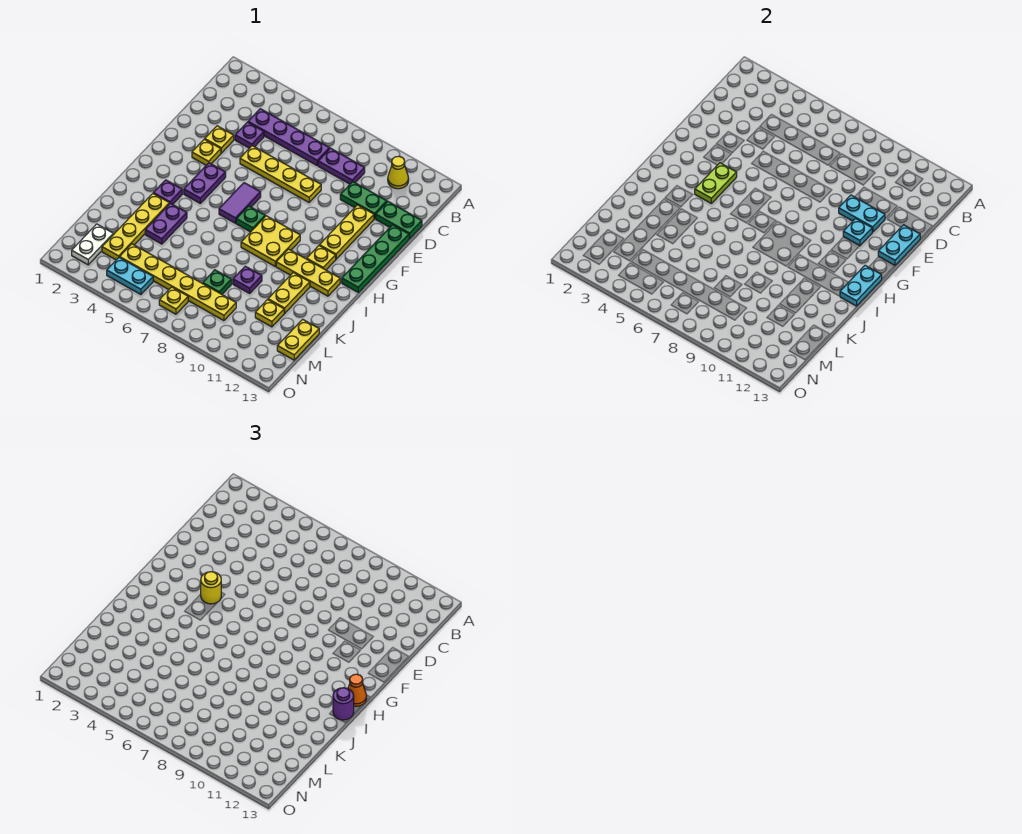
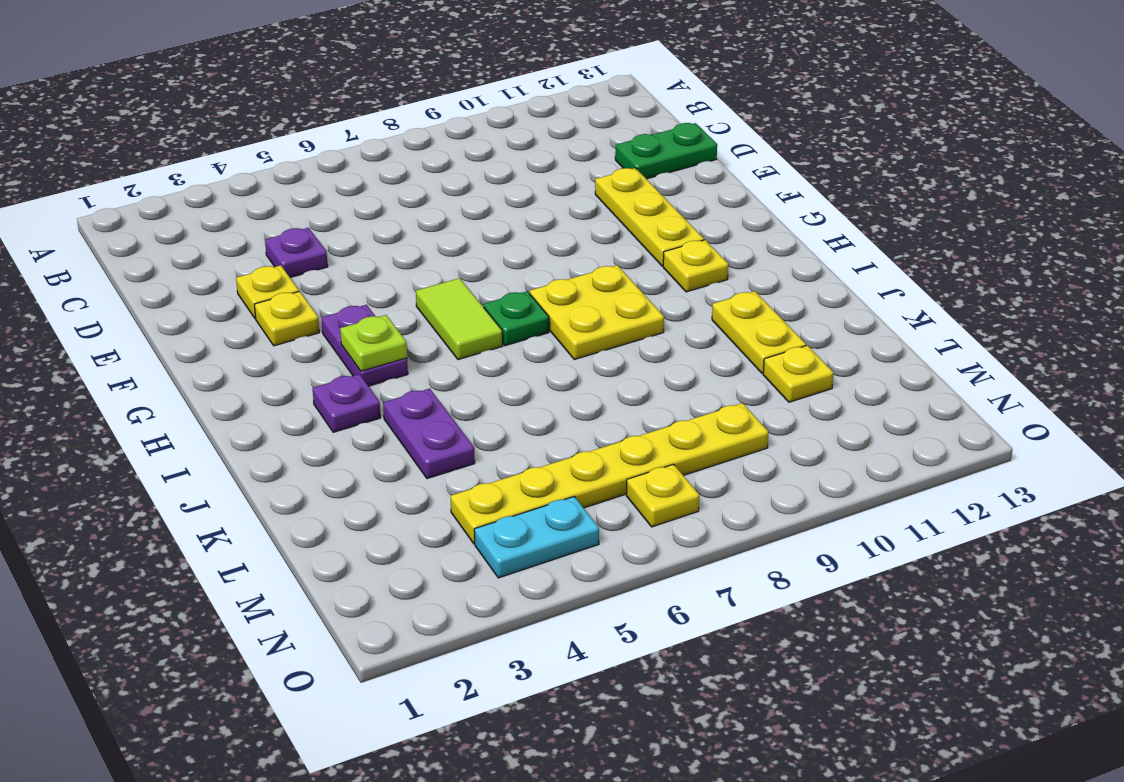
lime tile G6:H6 level 1 -> purple tile G6:H6 level 1
lime plate H4 level 2 -> lime plate G4:H4 level 2
none -> yellow cone B11 level 1
none -> purple plate C4:C7 level 1
none -> purple plate C8:C9 level 1
none -> green plate D10:D11 level 1

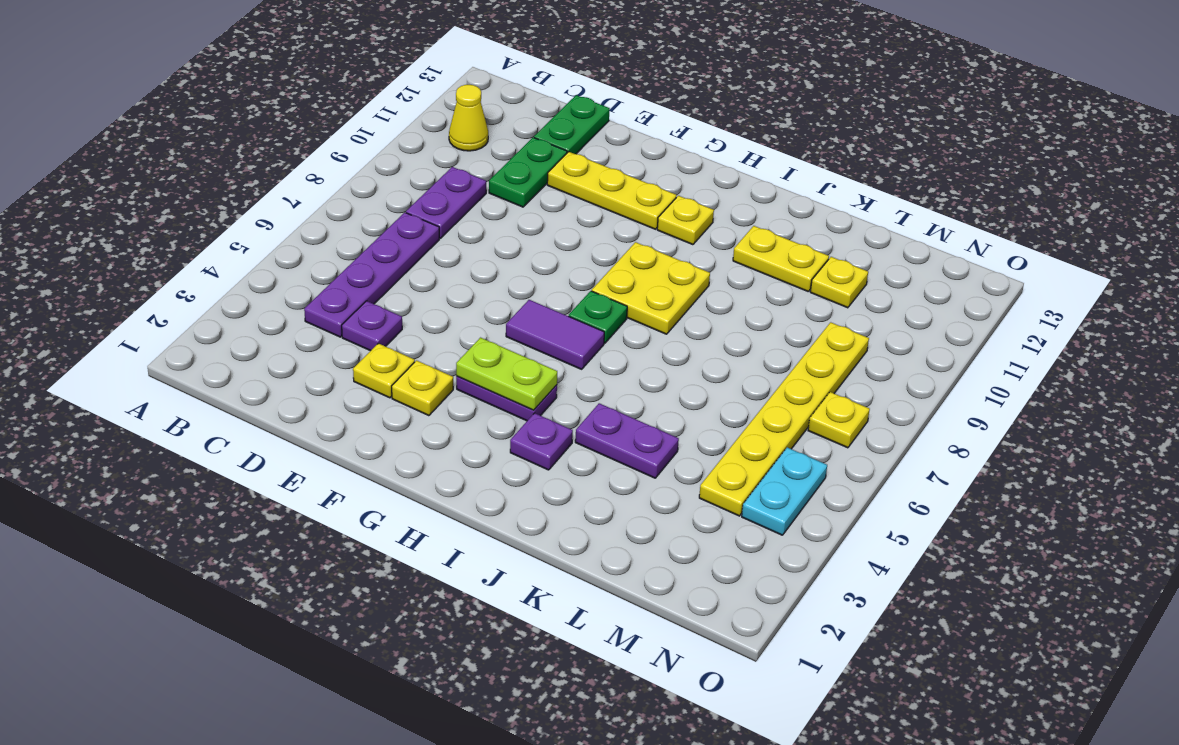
none -> yellow plate E5:E8 level 1
none -> green plate E13:H13 level 1
none -> yellow plate I10:I12 level 1
none -> yellow plate J3:M3 level 1

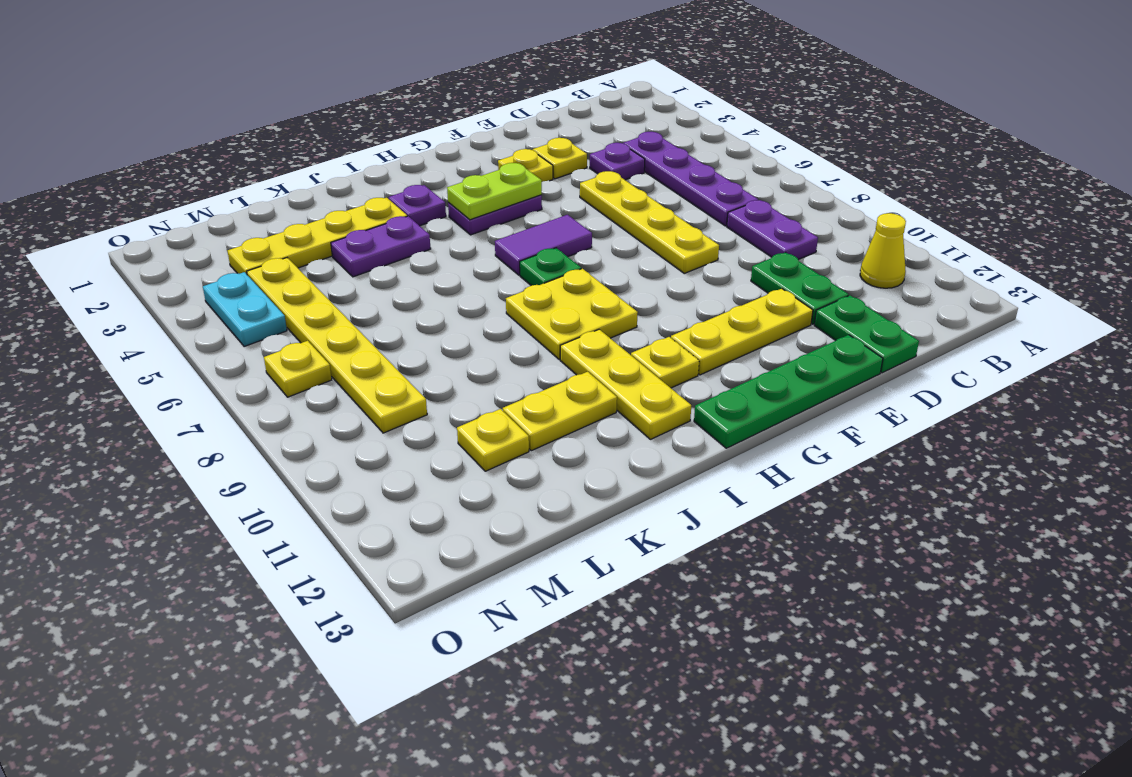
none -> purple plate K9 level 1
none -> green plate L8 level 1
none -> yellow plate L13:M13 level 1
none -> white plate M2:N2 level 1

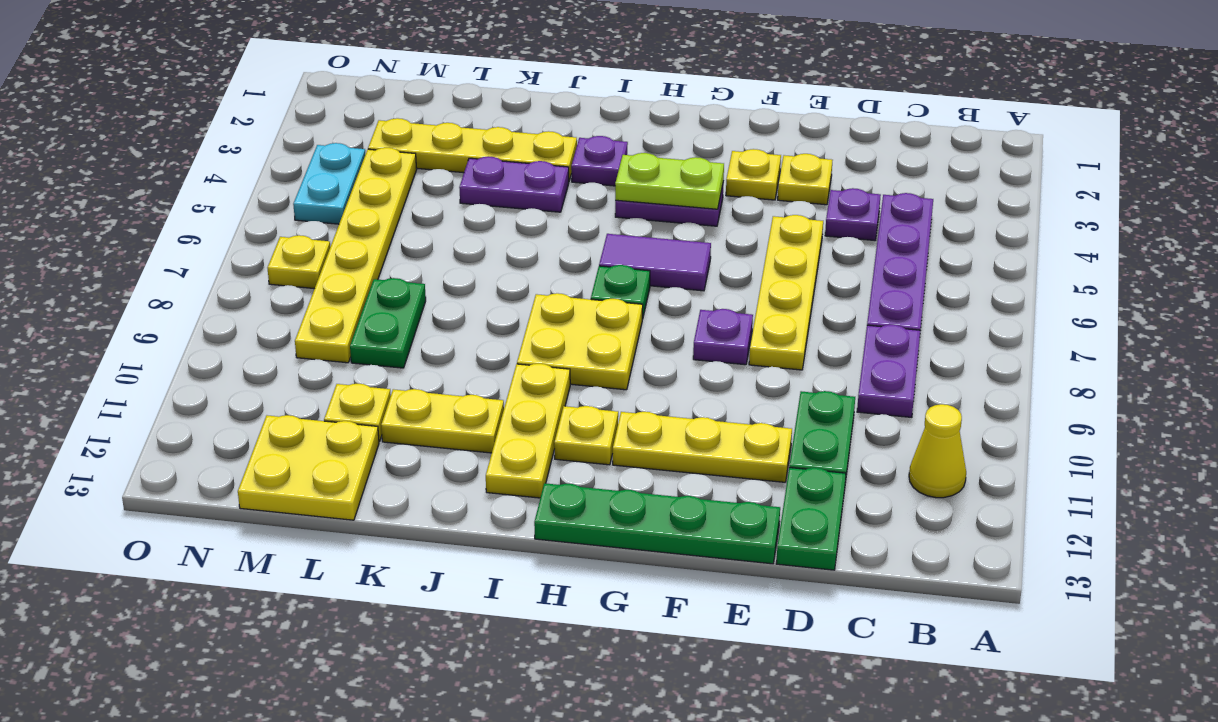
purple plate F8 level 1 -> purple plate K9 level 1
green plate L8:L9 level 1 -> green plate L8 level 1
yellow plate L12:M13 level 1 -> yellow plate L13:M13 level 1
none -> white plate M2:N2 level 1
none -> cyan plate E10:E11 level 2
none -> cyan plate E13:F13 level 2
none -> cyan plate F11 level 2

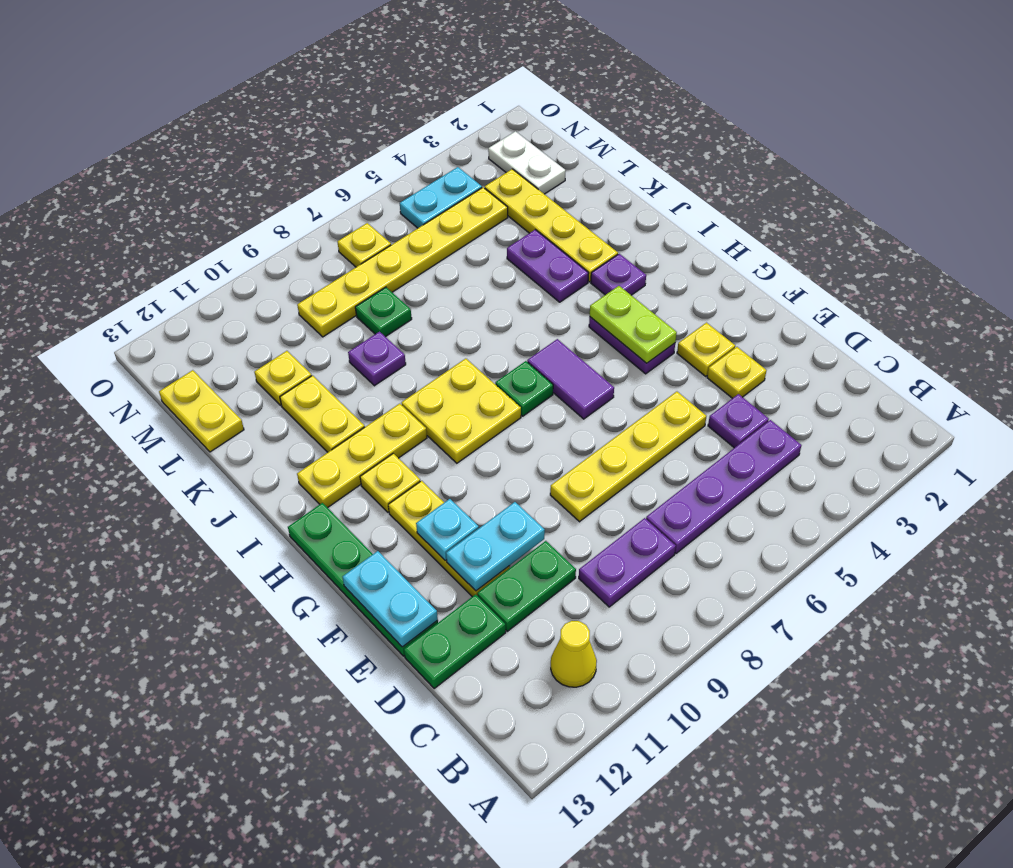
none -> cyan plate H13:I13 level 2
none -> yellow round brick G4 level 3
none -> orange cone H13 level 3
none -> purple round brick I13 level 3

